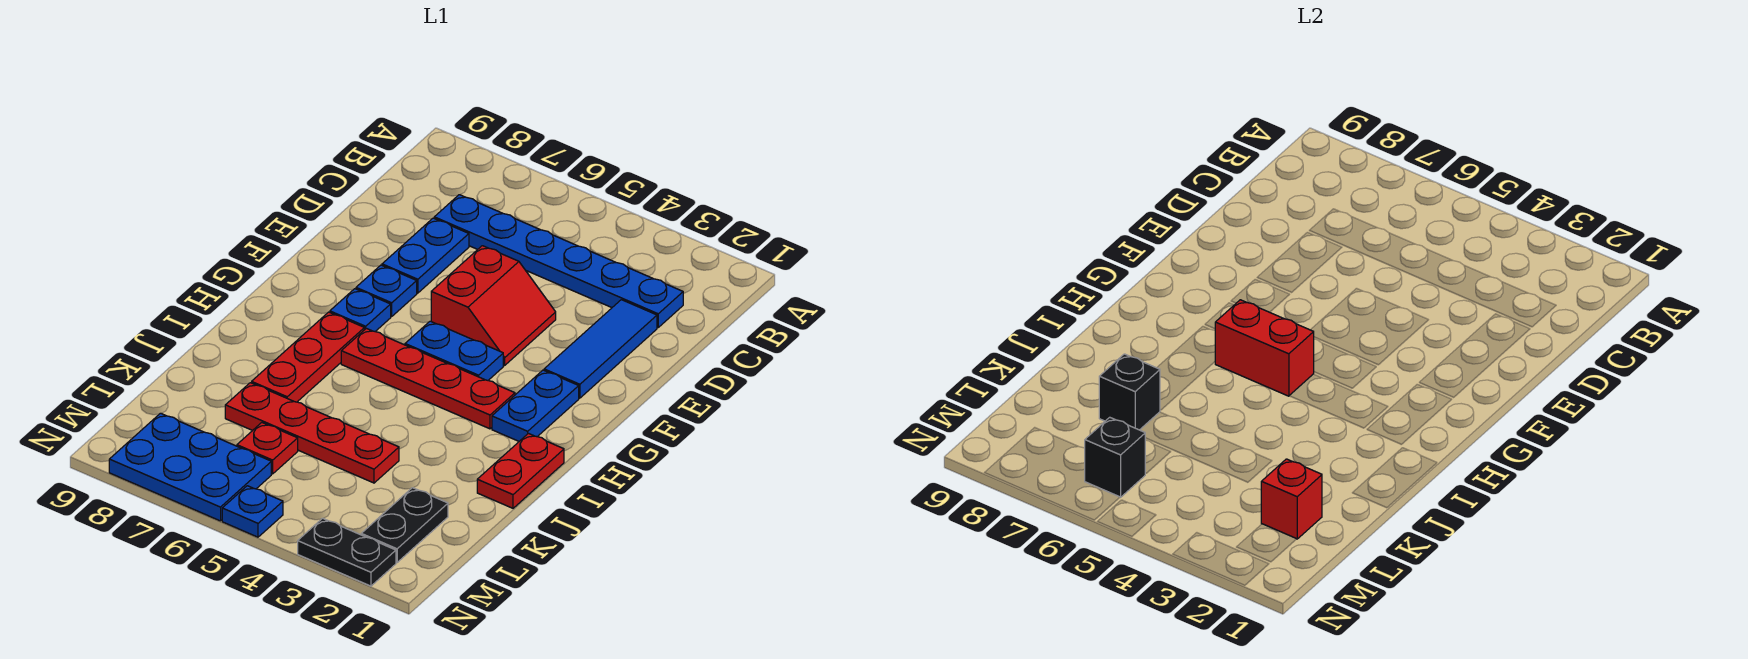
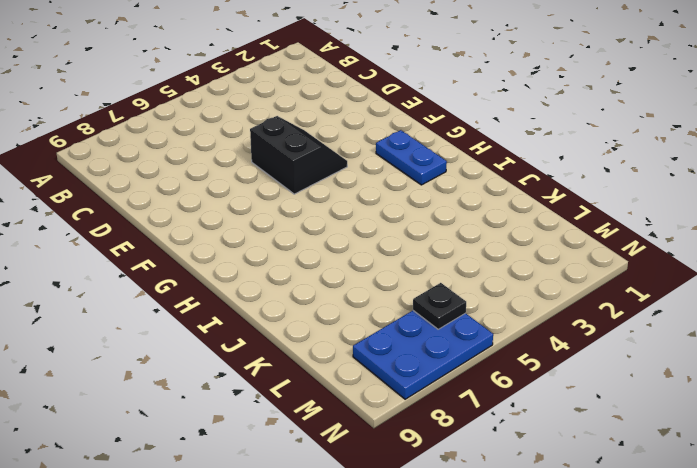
black slope E4:F5 level 1 top 5 -> red slope E4:F5 level 1 top 5
black plate M6 level 2 -> black brick M6 level 2
none -> blue plate C2:C7 level 1
none -> blue tile D2:F2 level 1
none -> blue plate D7:E7 level 1

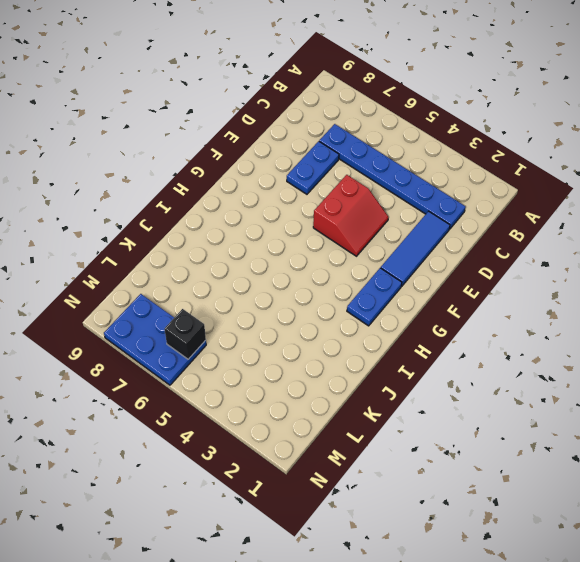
none -> blue plate F7 level 1
none -> blue plate G4:G5 level 1
none -> blue plate G7 level 1

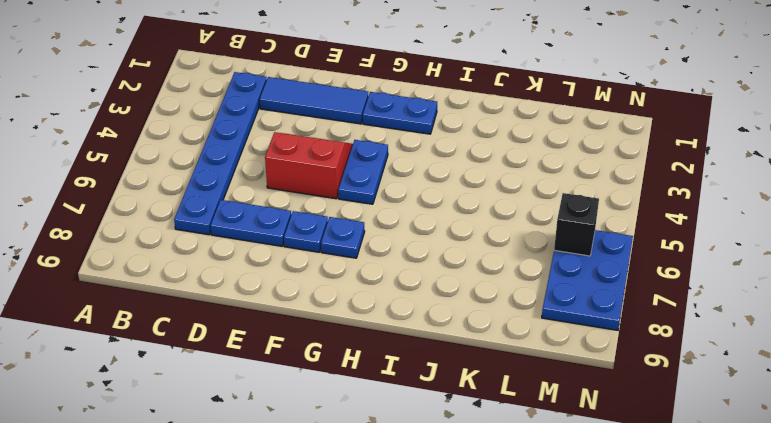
none -> red plate H3:H6 level 1
none -> red plate H7:J7 level 1
none -> red plate I1:J1 level 1

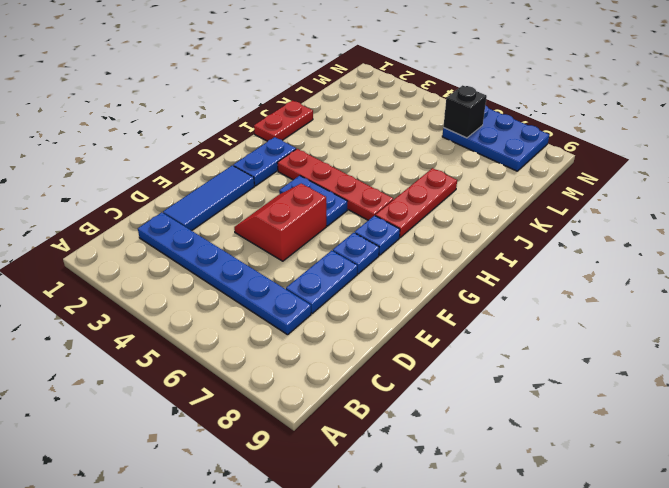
none -> red plate K4:K7 level 1
none -> black plate L2:M2 level 1
none -> red plate L6 level 1

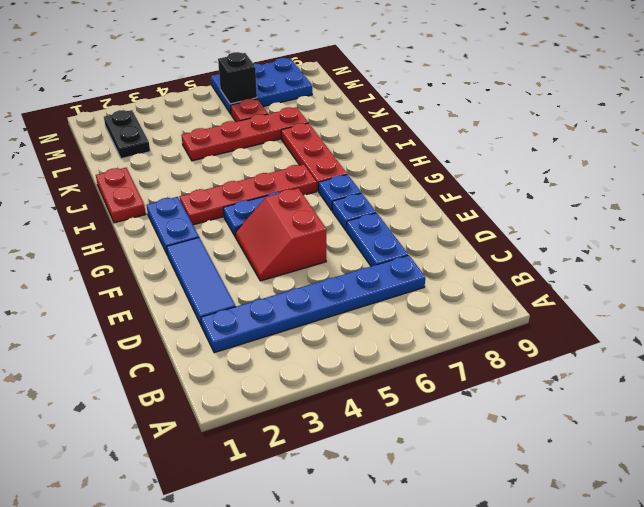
none -> black plate N2:N3 level 1
none -> blue plate N5 level 1
none -> red brick H5:H6 level 2

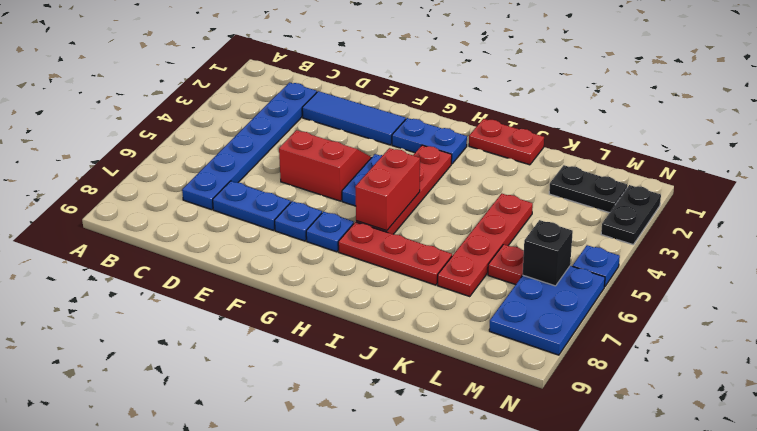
none -> black brick K7 level 2
none -> red brick L2 level 2

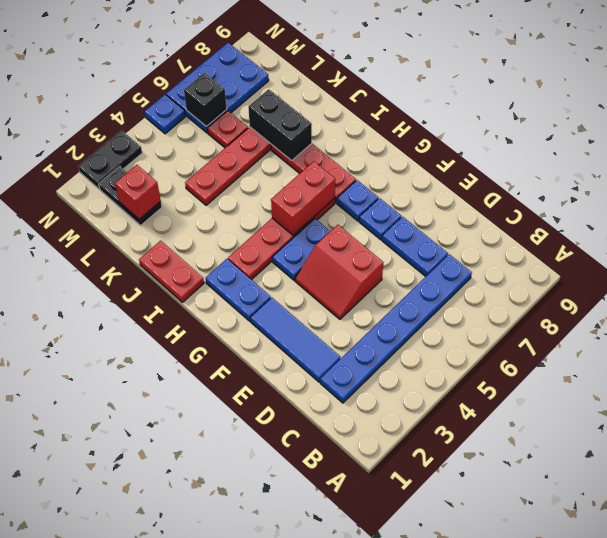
black brick J7:K7 level 2 -> black brick K7 level 2

